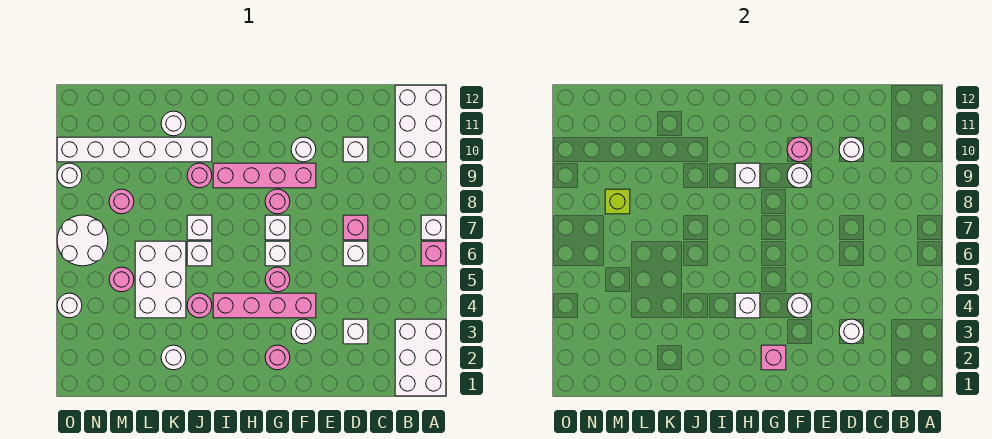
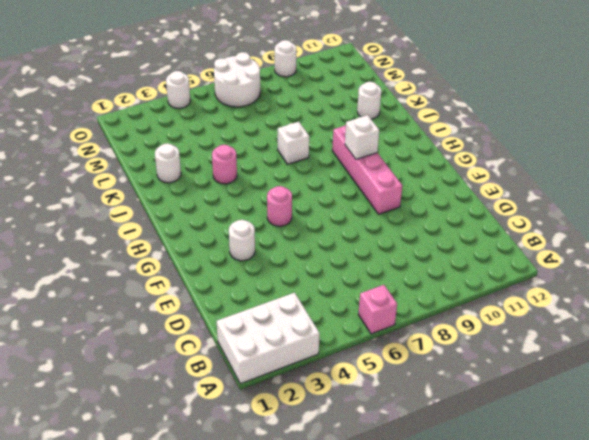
none -> white brick A7 level 1
none -> white brick A10:B12 level 1
none -> white brick D3 level 1
none -> white brick D6 level 1

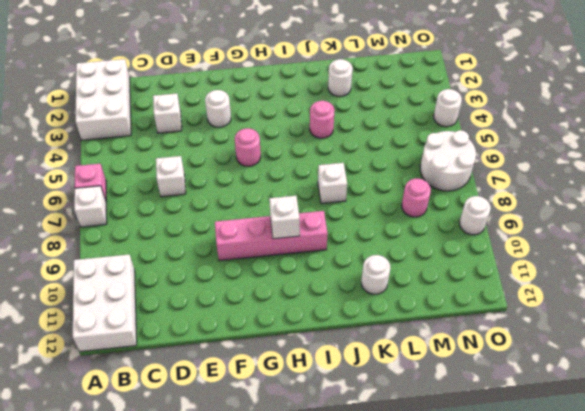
none -> pink brick D7 level 1
none -> white brick D10 level 1
none -> pink brick F4:I4 level 1
none -> white round brick F10 level 1

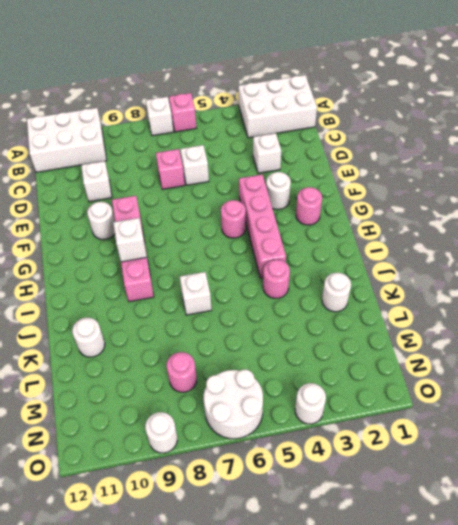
none -> white brick G6 level 1
none -> white brick G7 level 1
none -> pink round brick G8 level 1
none -> white brick J6 level 1

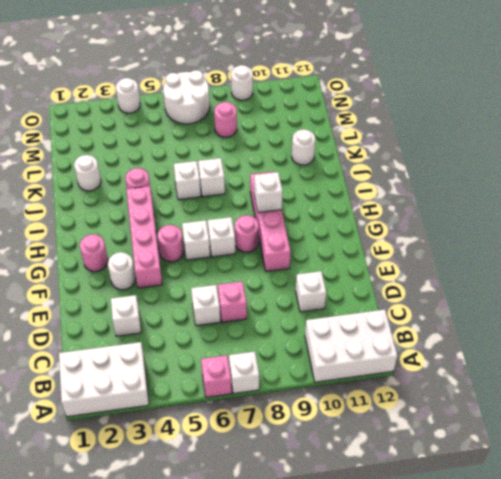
none -> white round brick F10 level 1
none -> pink round brick J9 level 1
none -> white brick J10:O10 level 1
none -> white brick K4:L6 level 1

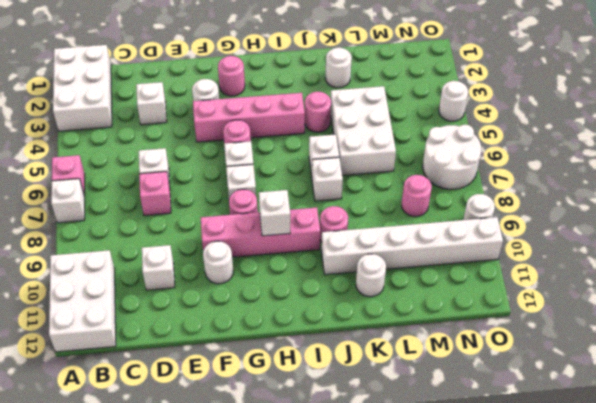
none -> pink round brick M5 level 1
none -> white round brick D3 level 2
none -> white round brick D10 level 2
none -> white round brick F4 level 2

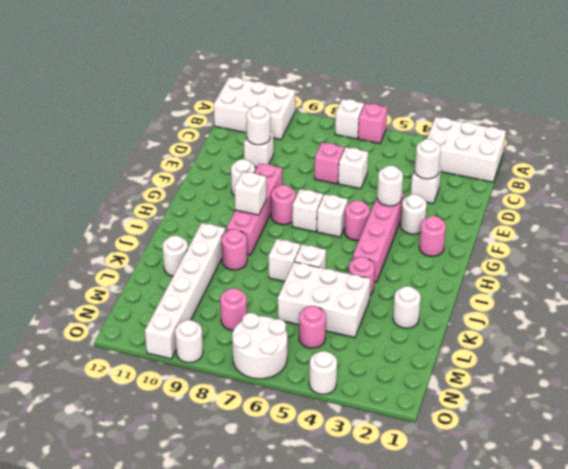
none -> white round brick F9 level 2
none -> pink round brick F10 level 2
none -> pink brick G2 level 2
none -> white brick H4 level 2

